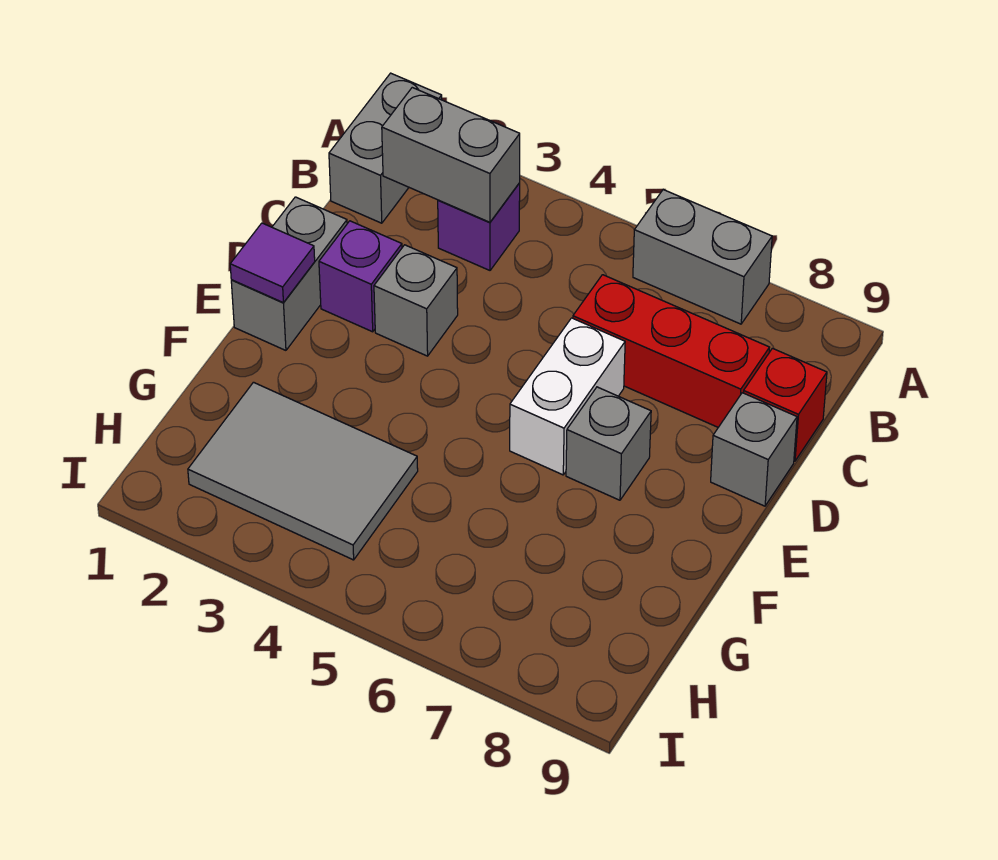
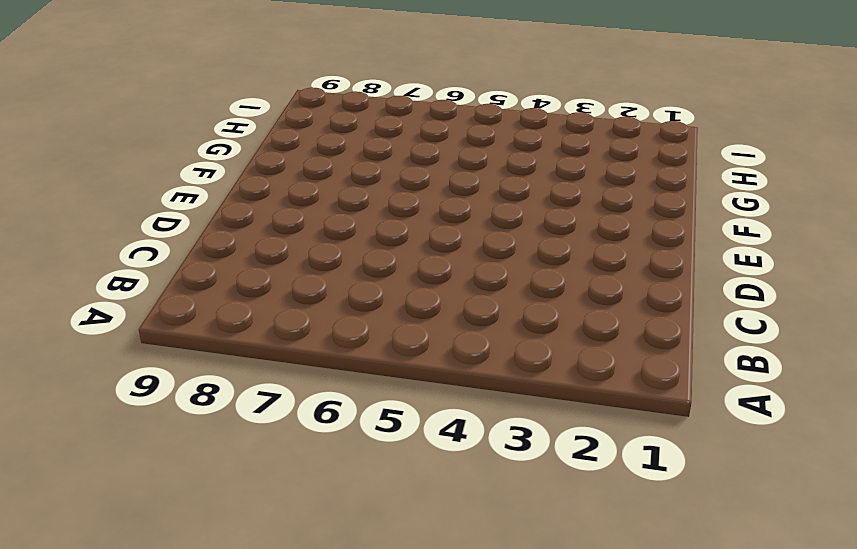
none -> grey brick A1:B1 level 1
none -> grey brick A6:A7 level 1
none -> purple brick B3 level 1

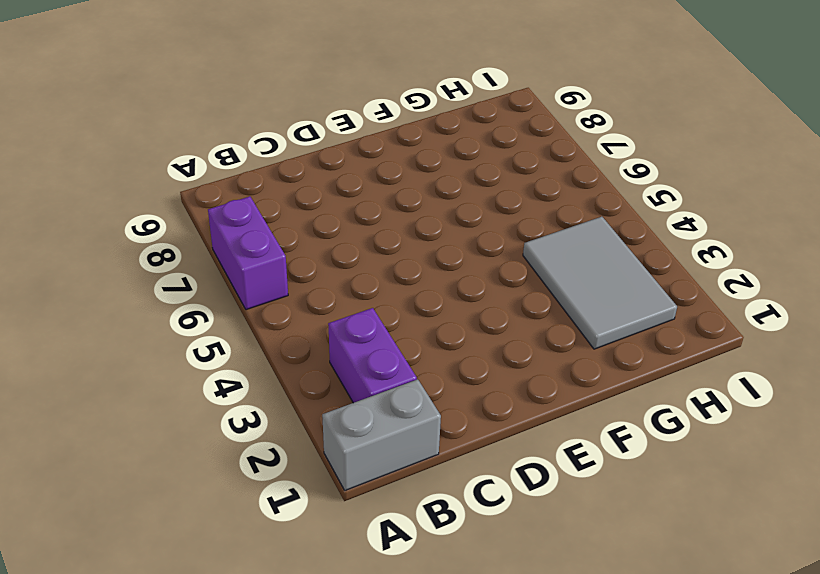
purple brick A6:A7 level 1 -> grey brick A6:A7 level 1
purple brick B2:B3 level 1 -> purple brick B3 level 1
none -> red brick C6:C8 level 1
none -> red brick C9 level 1
none -> grey brick D1:E1 level 1

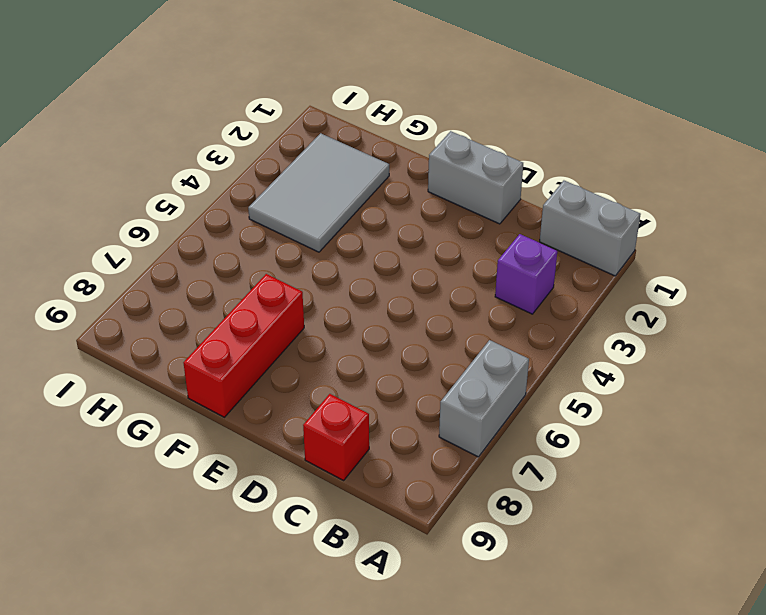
red brick F7:F9 level 1 -> red brick C6:C8 level 1
none -> purple brick D2 level 1
none -> grey brick D3 level 1
none -> white brick D6:E6 level 1

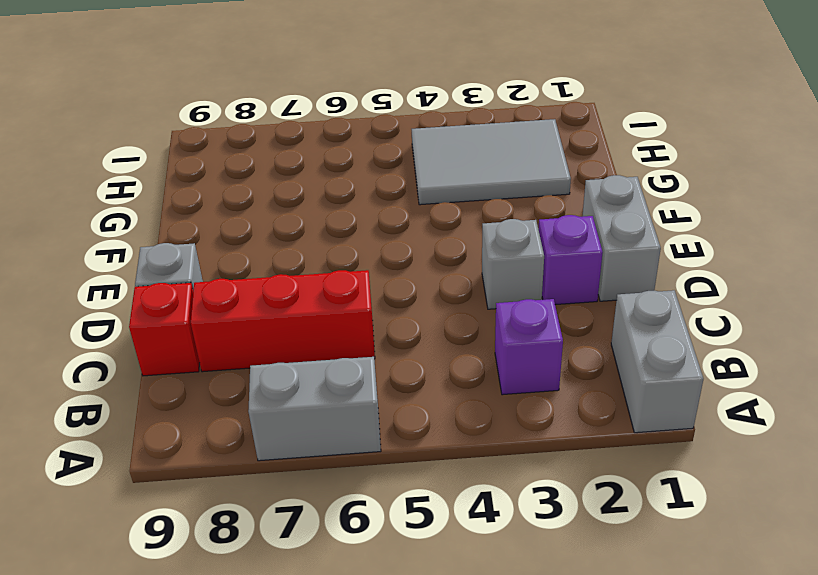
none -> white brick D6:E6 level 1
none -> grey brick E7 level 1
none -> grey brick B2:B3 level 2

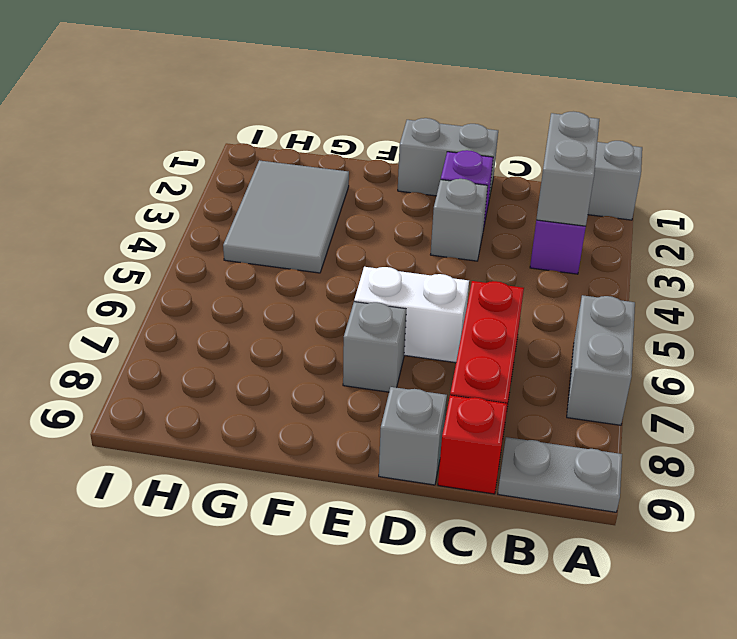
grey plate A9:B9 level 1 -> none
none -> purple tile E1 level 2

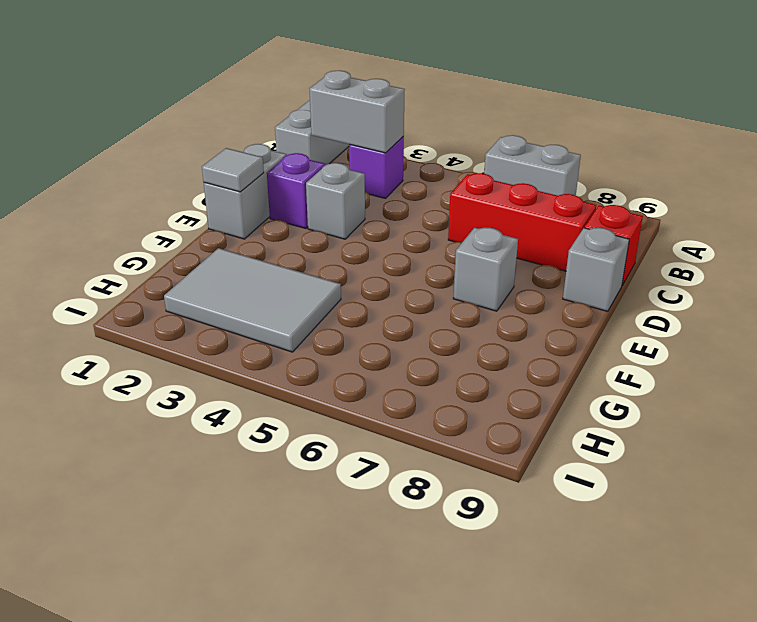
grey tile E1 level 2 -> purple tile E1 level 2
none -> white brick D6:E6 level 1

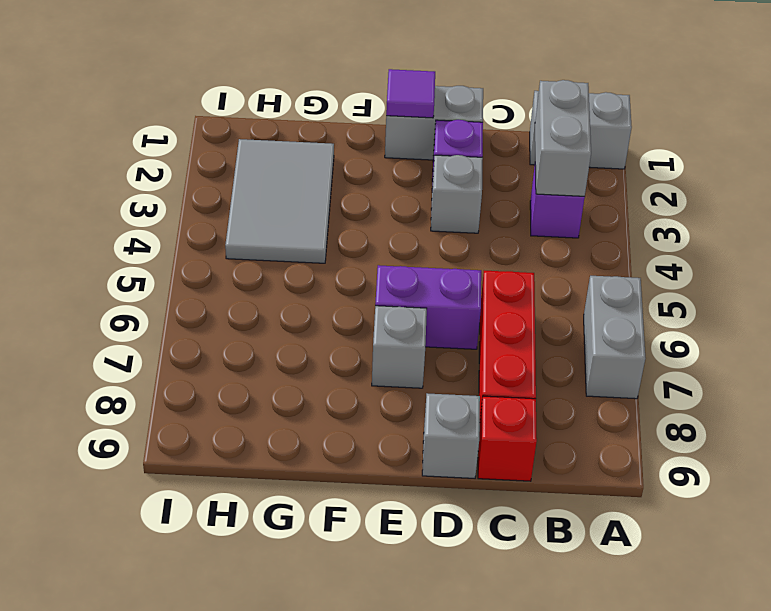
purple brick D6:E6 level 1 -> white brick D6:E6 level 1

